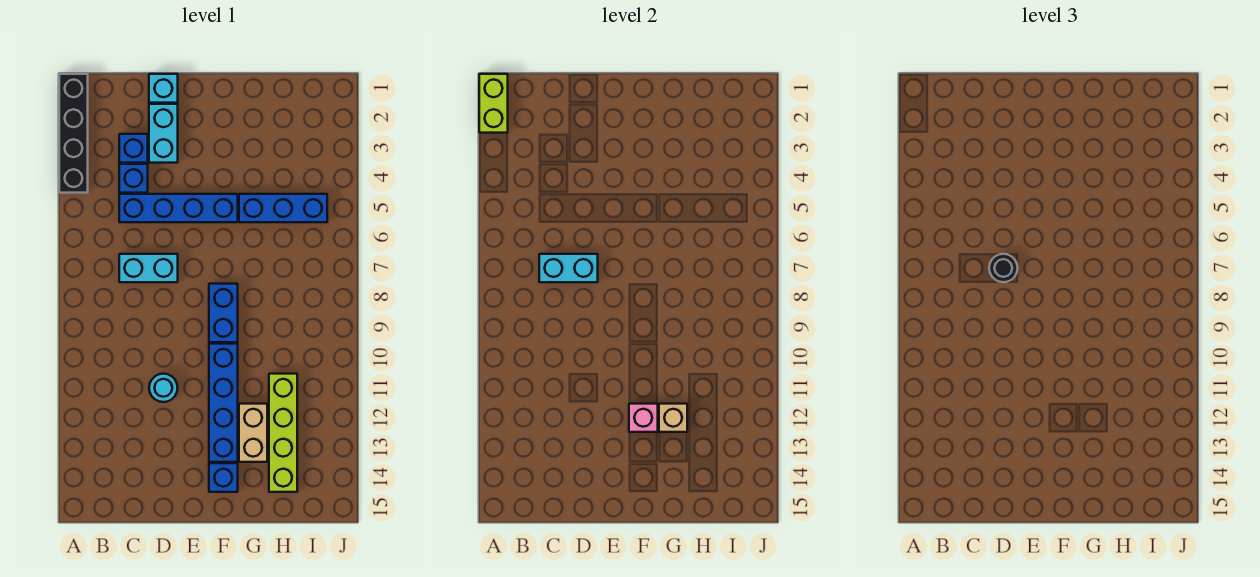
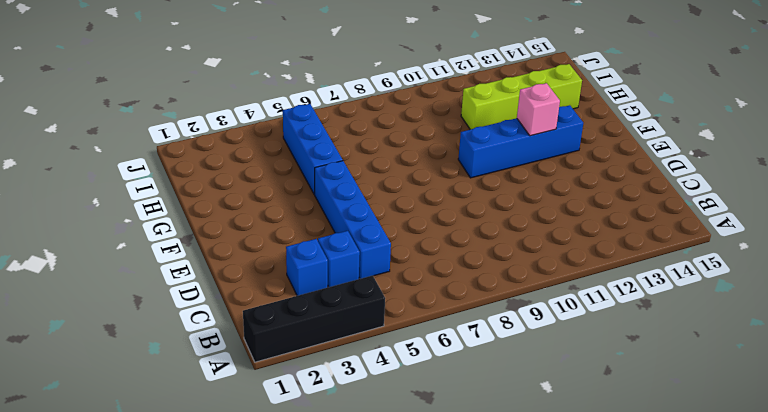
none -> cyan brick C7:D7 level 1
none -> cyan brick D1 level 1
none -> cyan brick D2:D3 level 1

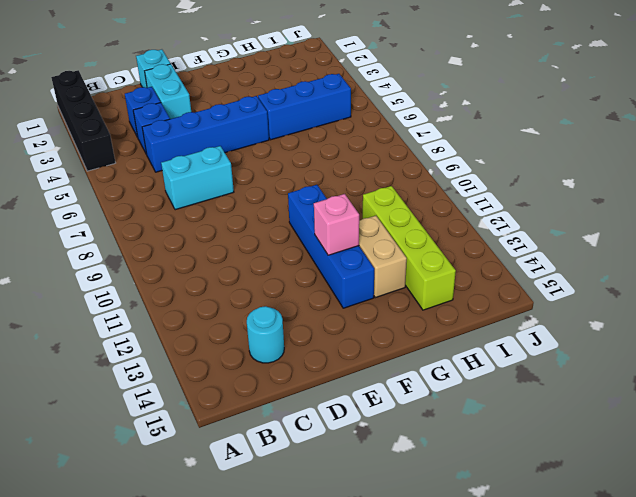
cyan round brick C14 level 1 -> cyan round brick D11 level 1
none -> blue brick F8:F9 level 1
none -> blue brick F14 level 1
none -> lime brick A1:A2 level 2

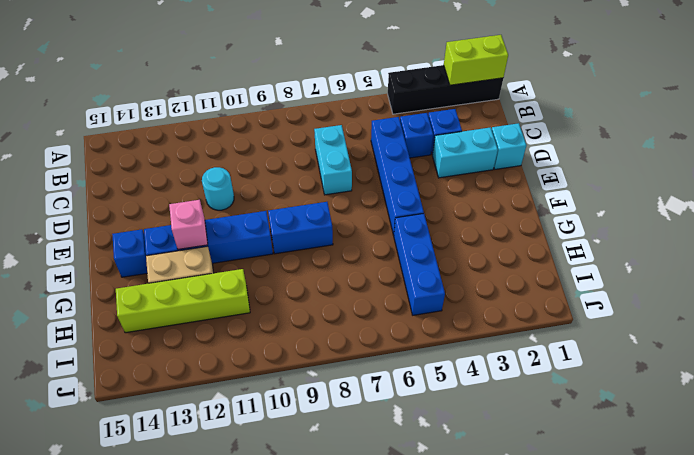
none -> cyan brick C7:D7 level 2
none -> tan brick G12 level 2
none -> black round brick D7 level 3

